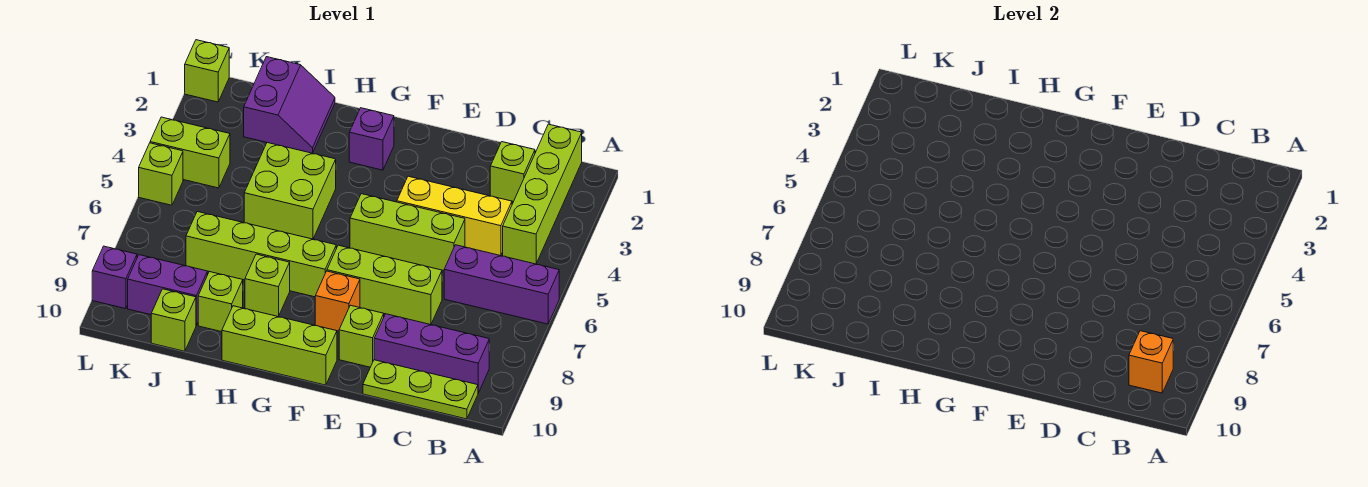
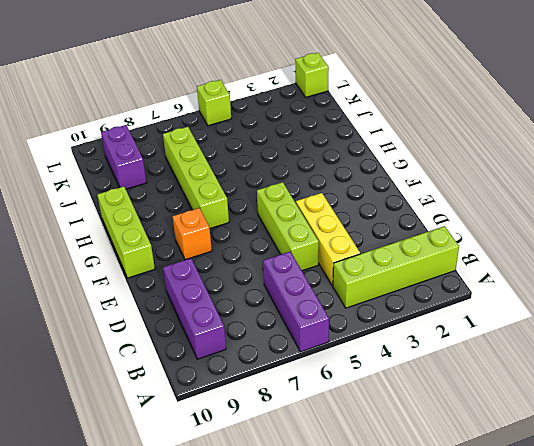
none -> lime plate B10:D10 level 1
none -> lime brick C2 level 1
none -> lime brick D7:F7 level 1

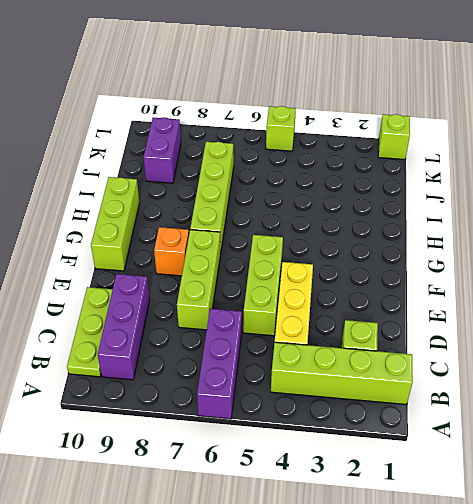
none -> lime brick E9 level 1
none -> purple brick G2 level 1
none -> lime brick H4:I5 level 1

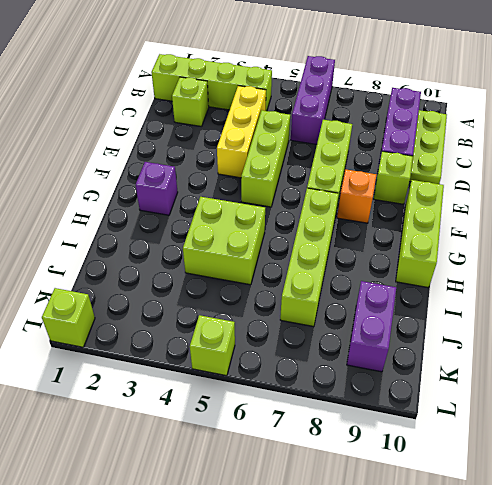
none -> lime brick H8 level 1
none -> purple slope I1:J2 level 1 top J
none -> lime brick I9 level 1

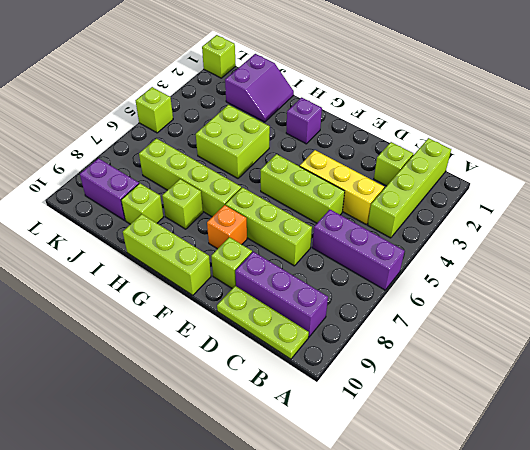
none -> lime brick J10 level 1
none -> lime brick K4:L4 level 1
none -> purple brick L9 level 1

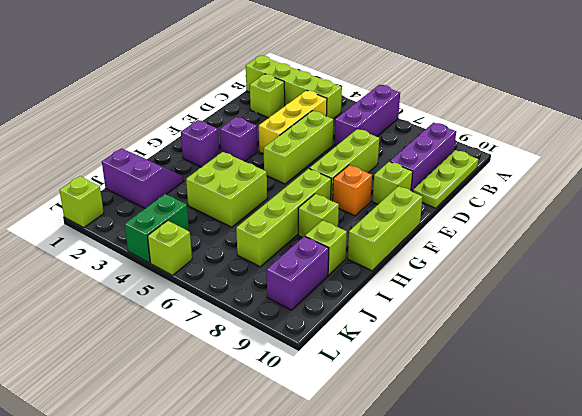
purple brick F3 level 1 -> purple brick L9 level 1
green brick K4:L4 level 1 -> lime brick K4:L4 level 1
none -> lime brick J10 level 1
none -> orange brick B9 level 2

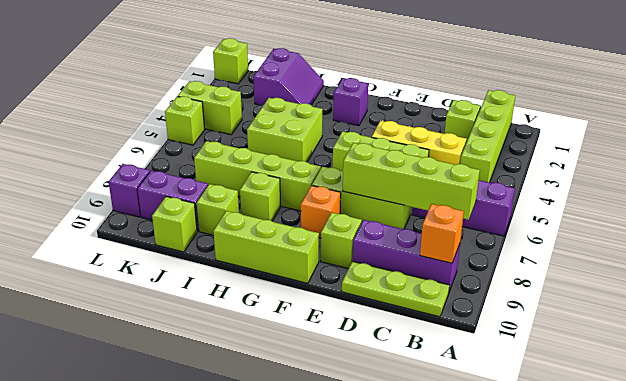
lime brick B7:E7 level 2 -> none

